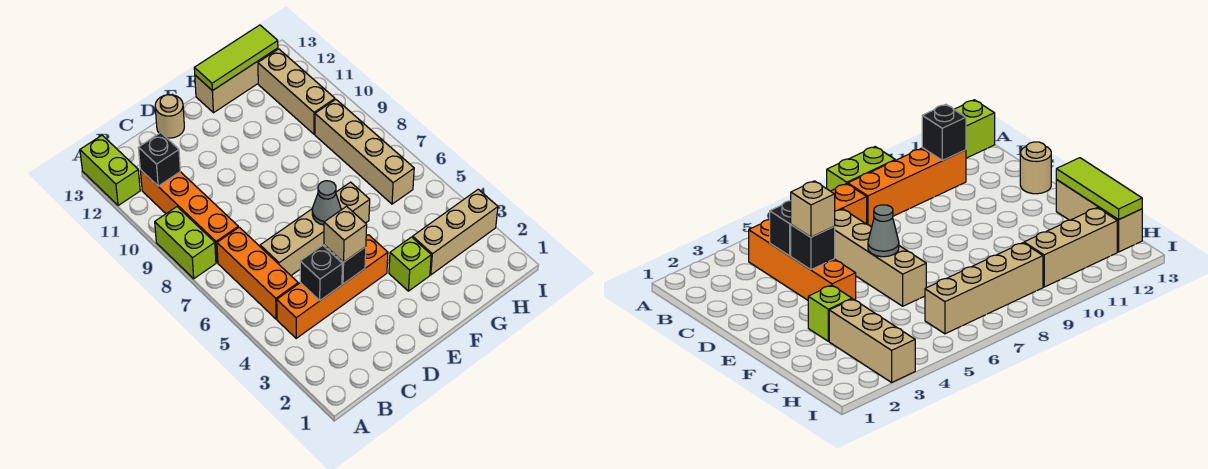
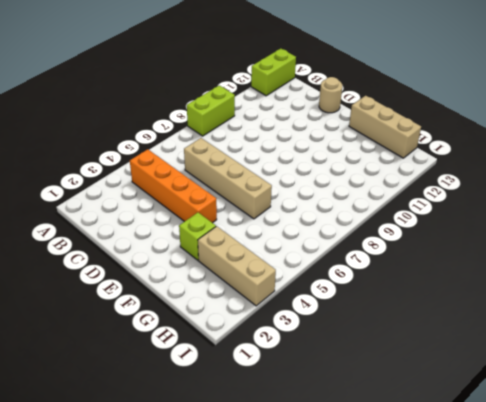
none -> orange brick B5:B7 level 1
none -> orange brick B8:B11 level 1
none -> tan brick H6:H9 level 1

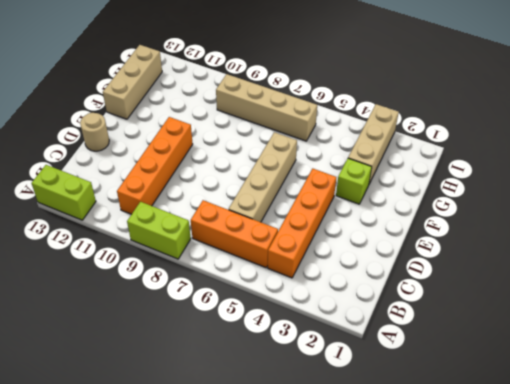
orange brick B10:E10 level 1 -> orange brick B8:B11 level 1
none -> tan brick H10:H12 level 1
none -> black brick B11 level 2
none -> black brick C4 level 2

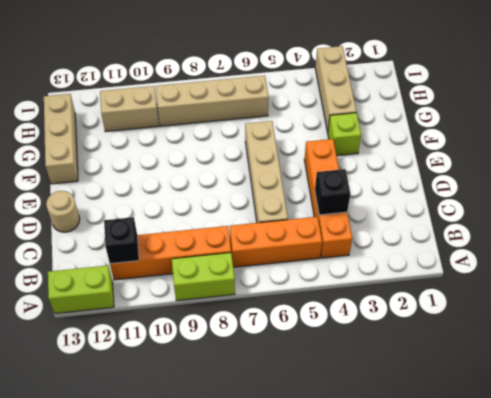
tan brick H10:H11 level 1 -> tan brick H10:H12 level 1
none -> black brick D4 level 2
none -> grey cone E6 level 2
none -> lime tile F13:H13 level 2

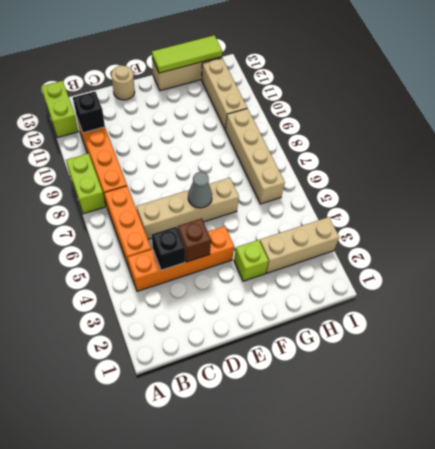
brown brick D4 level 2 -> black brick D4 level 2
none -> tan brick D4 level 3

